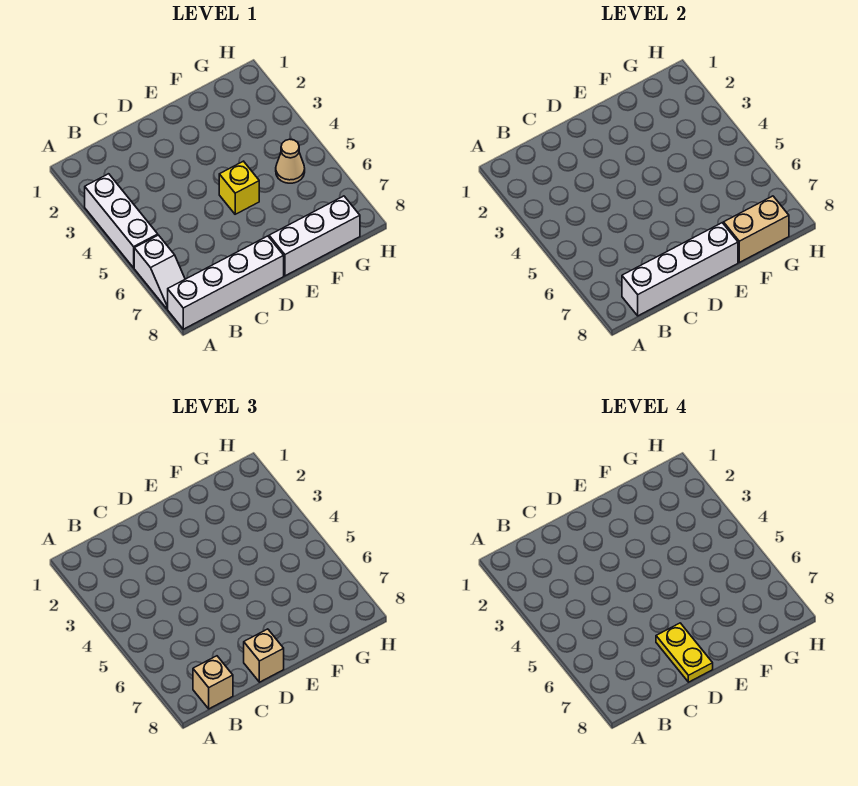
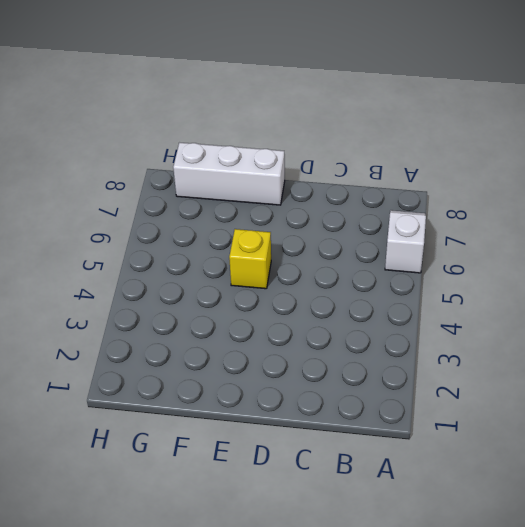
none -> white brick A3:A5 level 1
none -> white brick A8:D8 level 1

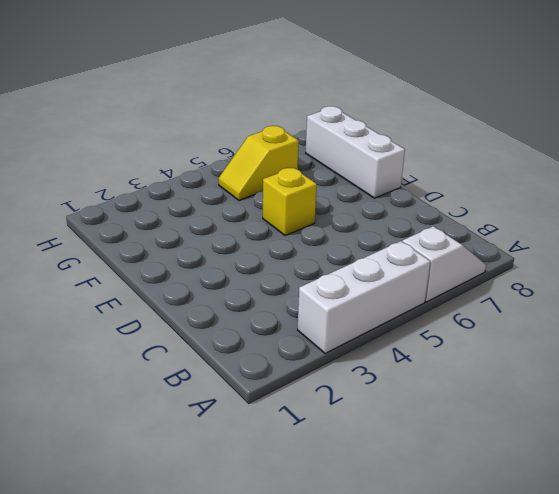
yellow slope G5:G6 level 1 top 6 -> tan cone G5 level 1
none -> white brick A8:D8 level 1
none -> white brick B8:E8 level 2

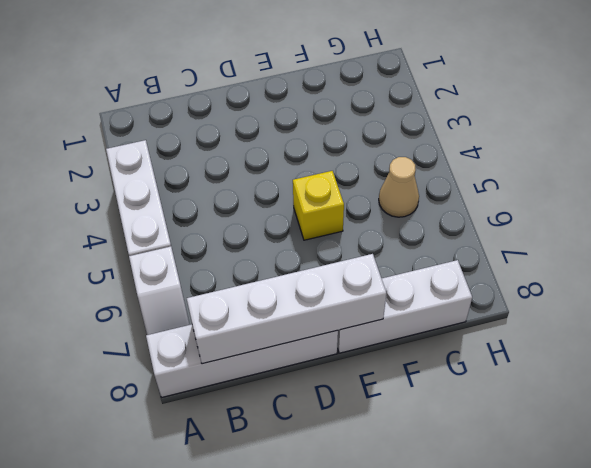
none -> tan brick F8:G8 level 2
none -> tan brick B8 level 3

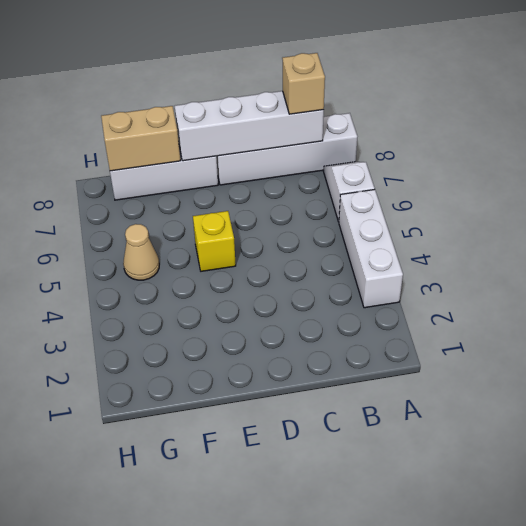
none -> tan brick D8 level 3
none -> yellow plate D7:D8 level 4

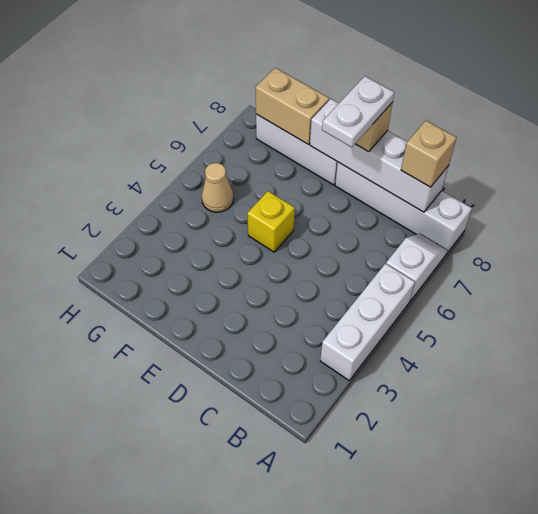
white plate D7:D8 level 4 -> yellow plate D7:D8 level 4

